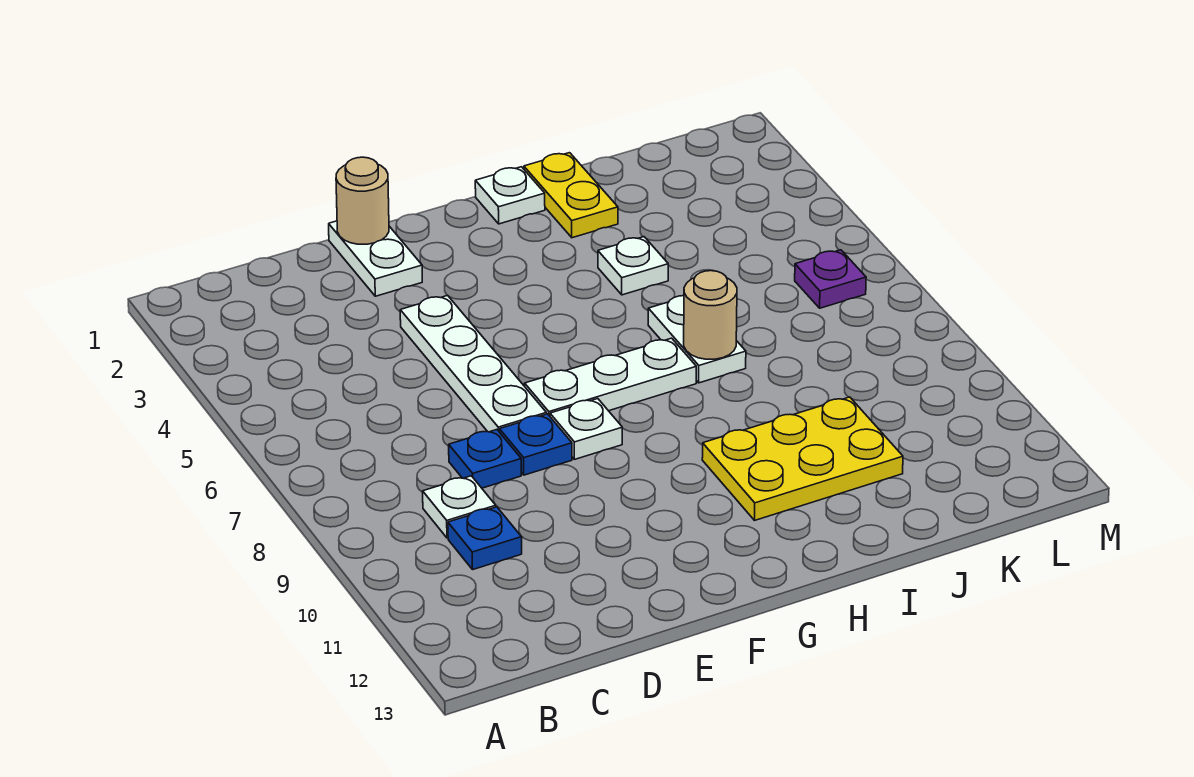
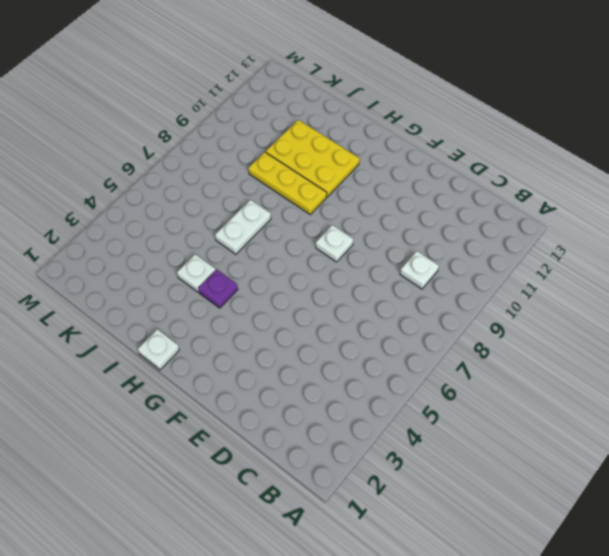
purple plate H4 level 1 -> purple plate L6 level 1
yellow plate H9:J9 level 1 -> none
none -> blue plate C10 level 1
none -> blue plate D8 level 1
none -> white plate E1:E2 level 1

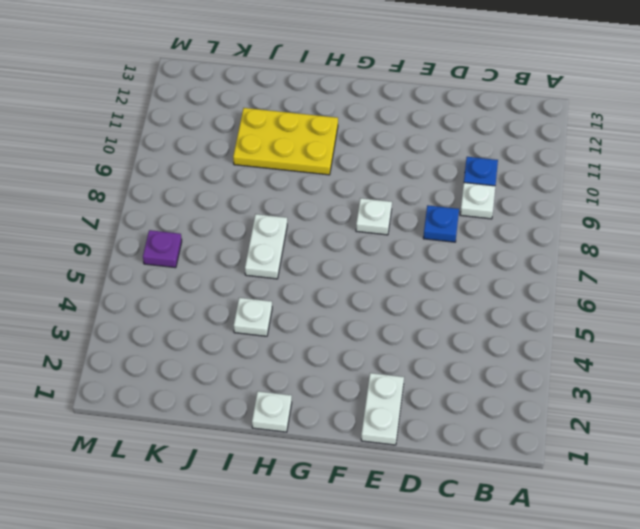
none -> white plate E4:E7 level 1
none -> blue plate E8 level 1
none -> white plate F7:H7 level 1

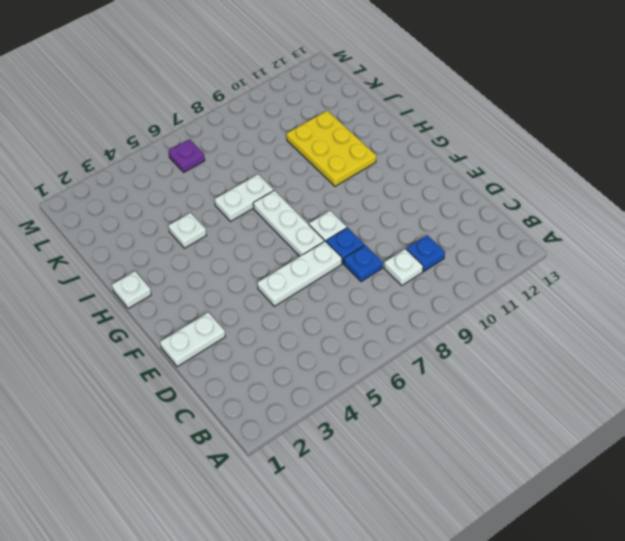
white plate E5:E7 level 1 -> white plate E4:E7 level 1
none -> yellow plate I1:I2 level 1
none -> tan round brick E1 level 2
none -> tan round brick I7 level 2

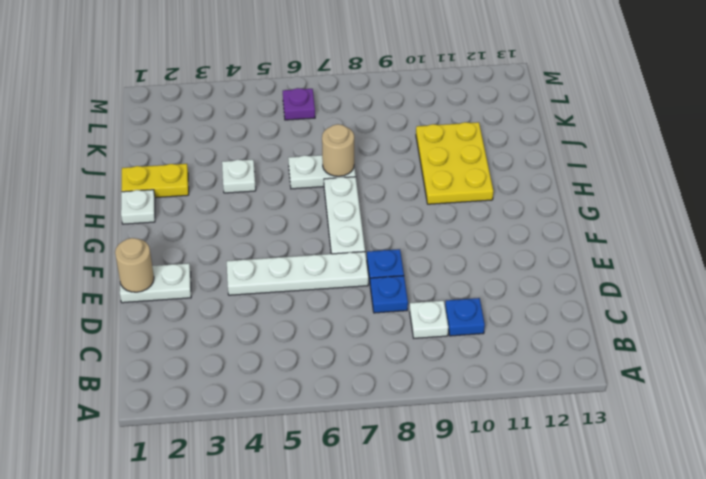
none -> white plate F8 level 1

